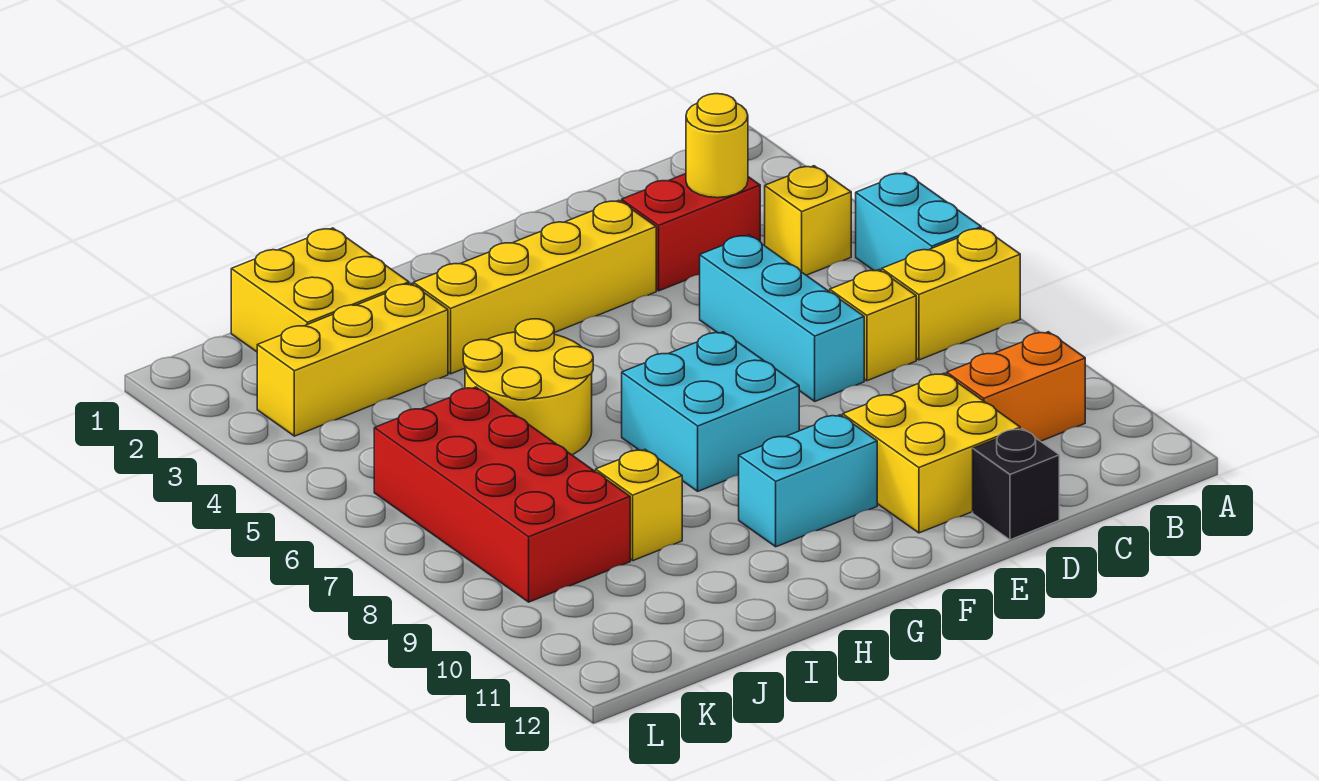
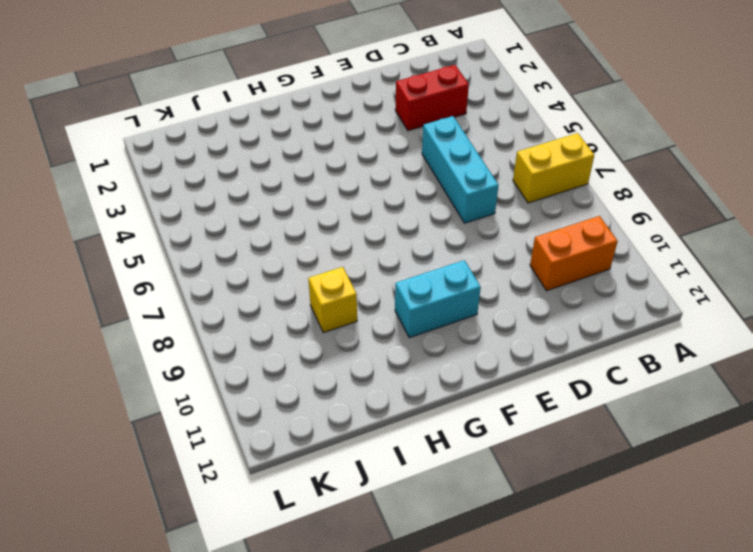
none -> cyan brick A5:A6 level 1
none -> yellow brick B4 level 1
none -> yellow brick C7 level 1

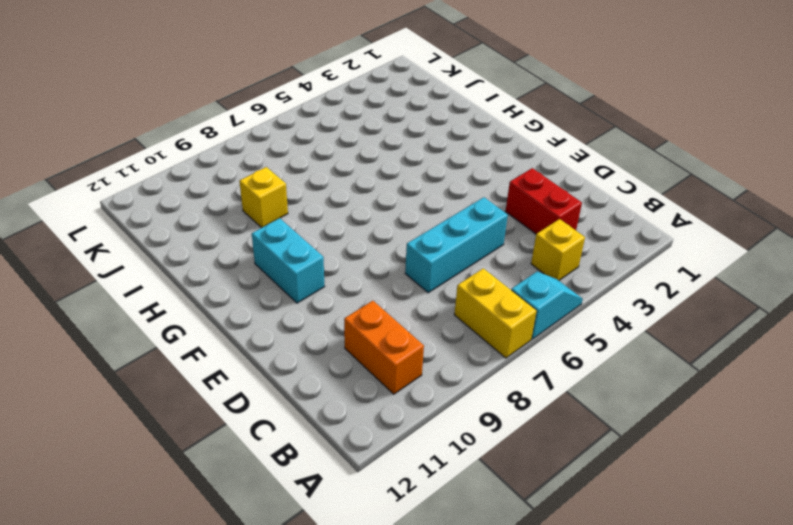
cyan slope A5:A6 level 1 top 6 -> cyan brick A5:A6 level 1
none -> yellow brick C7 level 1
none -> yellow brick D10:E11 level 1
none -> black brick D12 level 1

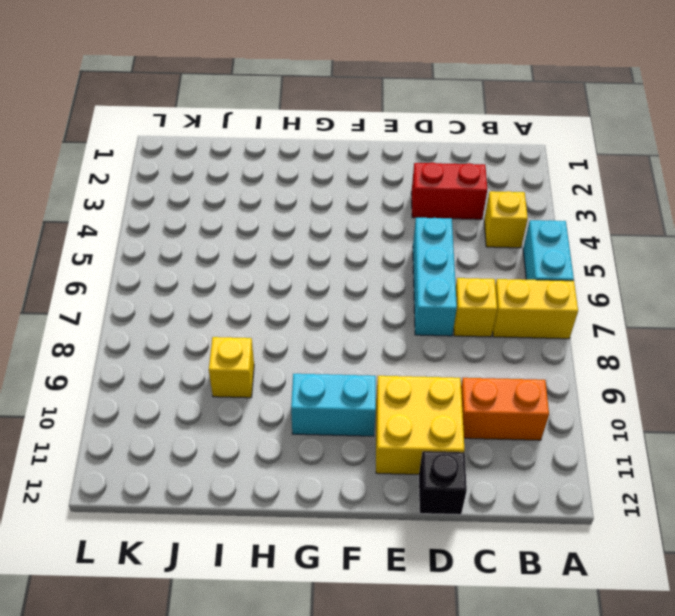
none -> yellow brick E3:H3 level 1
none -> cyan brick F7:G8 level 1
none -> yellow round brick H5:I6 level 1

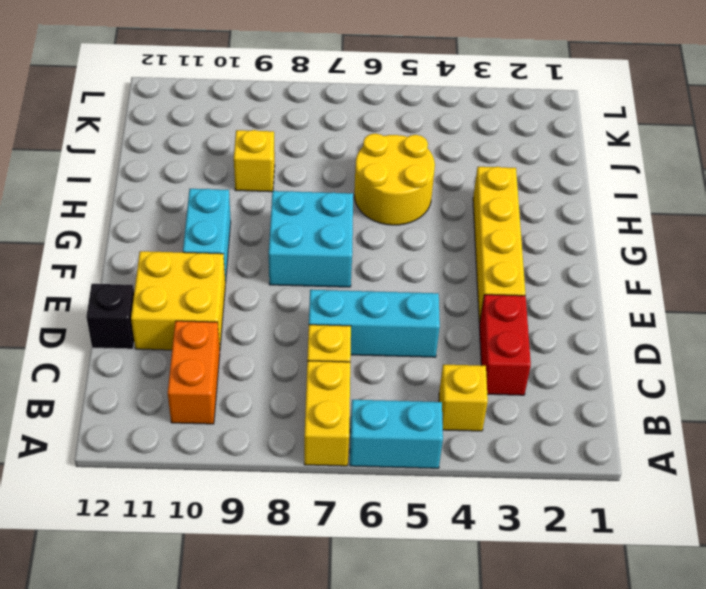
none -> yellow brick I1:J2 level 1
none -> yellow brick I3:K3 level 1
none -> red brick J6:K9 level 1

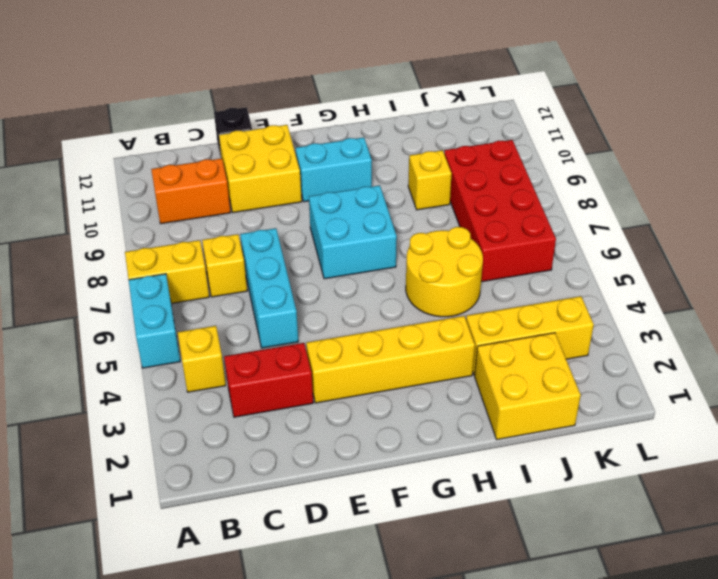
none -> yellow round brick C3 level 2

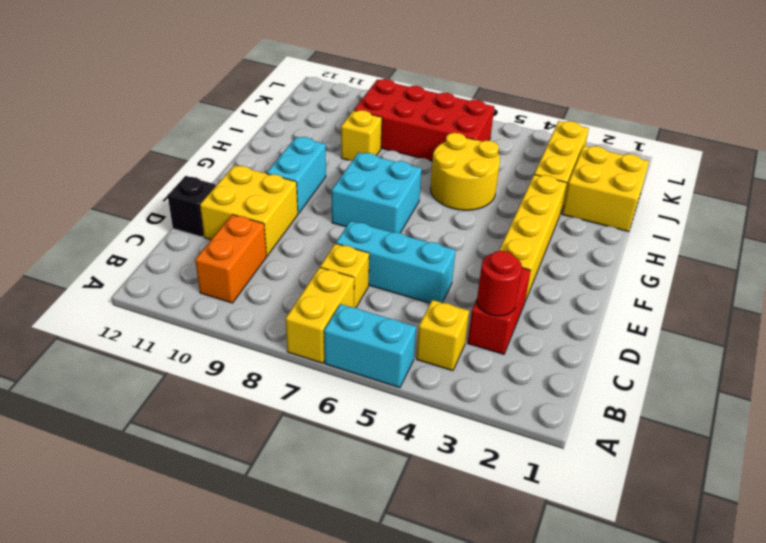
red round brick C3 level 2 -> yellow round brick C3 level 2

